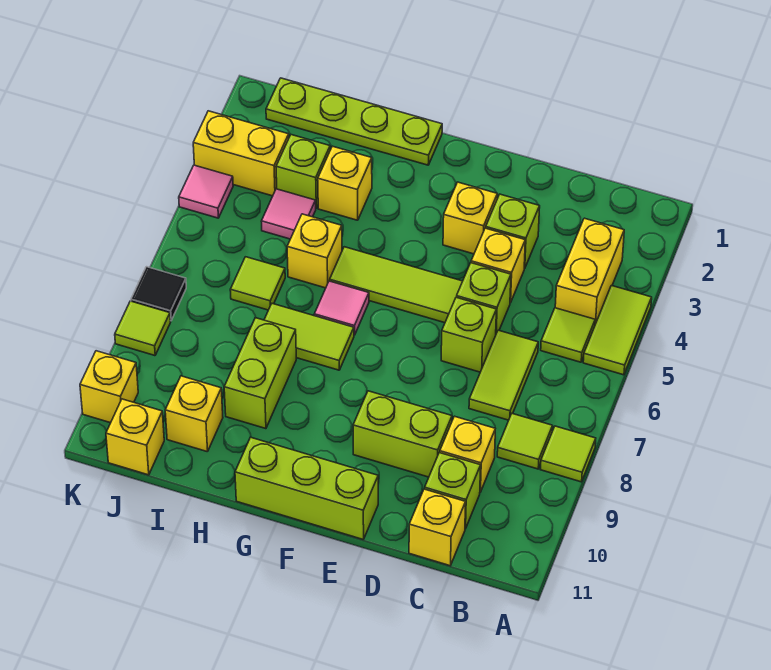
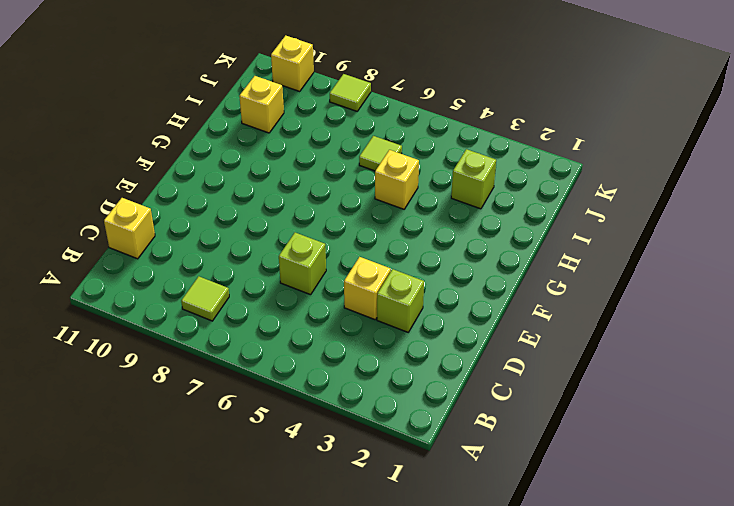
none -> lime tile A4:A5 level 1
none -> lime tile A8 level 1
none -> yellow brick B3:B4 level 1
none -> lime tile B5 level 1

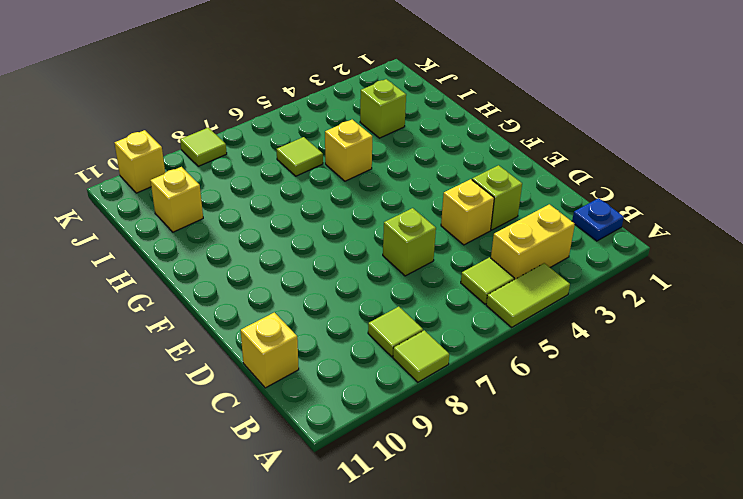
blue plate B1 level 1 -> none
none -> lime tile C6:C7 level 1
none -> yellow brick C9 level 1
none -> lime brick C10 level 1
none -> lime brick D5 level 1

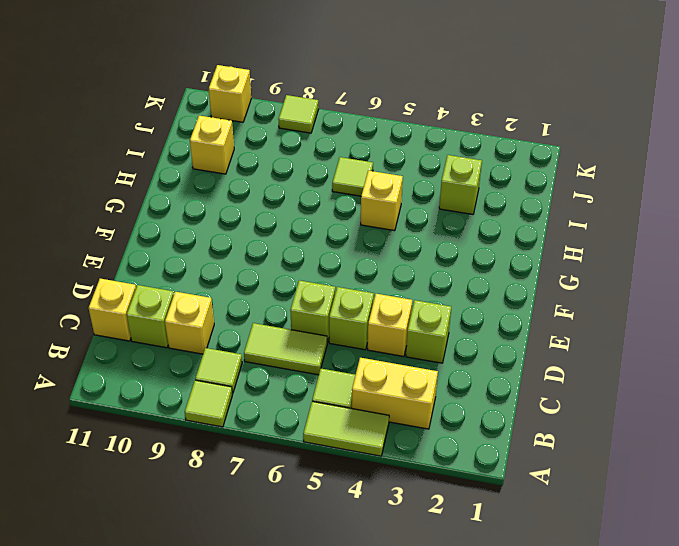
none -> lime brick D9:E9 level 1
none -> yellow brick E3 level 1
none -> lime tile E5:G5 level 1
none -> lime brick E11:G11 level 1

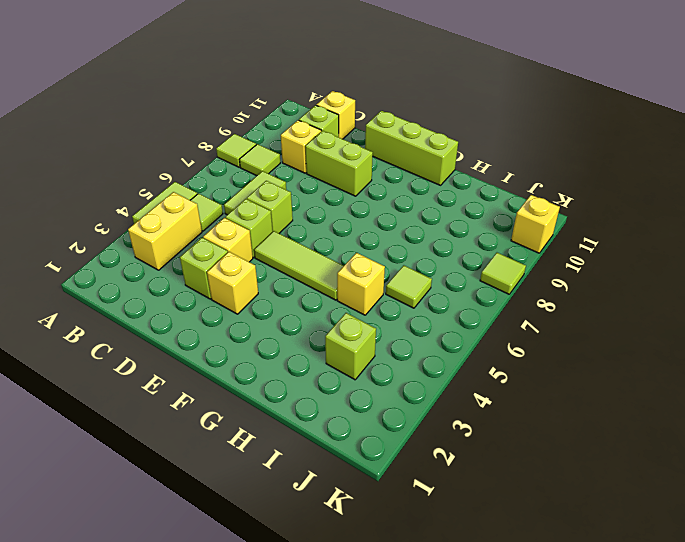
none -> lime plate G1:J1 level 1
none -> pink tile G6 level 1
none -> lime tile G7:H7 level 1
none -> yellow brick H3 level 1

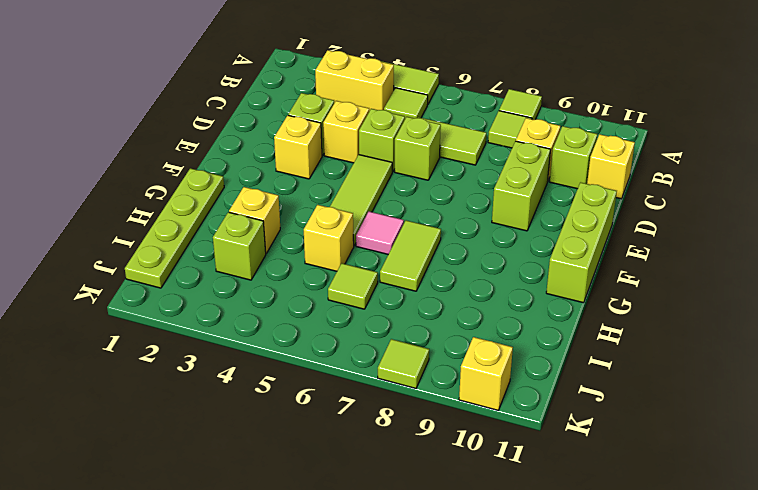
none -> lime brick H8:H9 level 1
none -> pink tile I4 level 1
none -> yellow brick I10 level 1
none -> yellow brick J3:K3 level 1

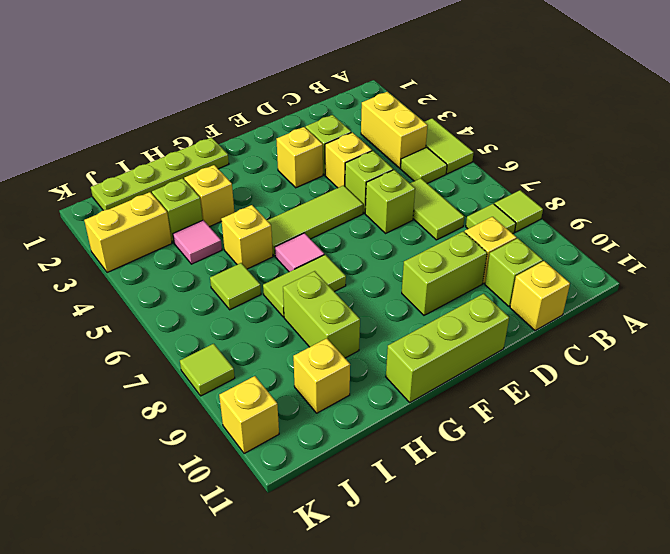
none -> yellow brick J11 level 1
none -> pink tile K4 level 1
none -> black tile K7 level 1

